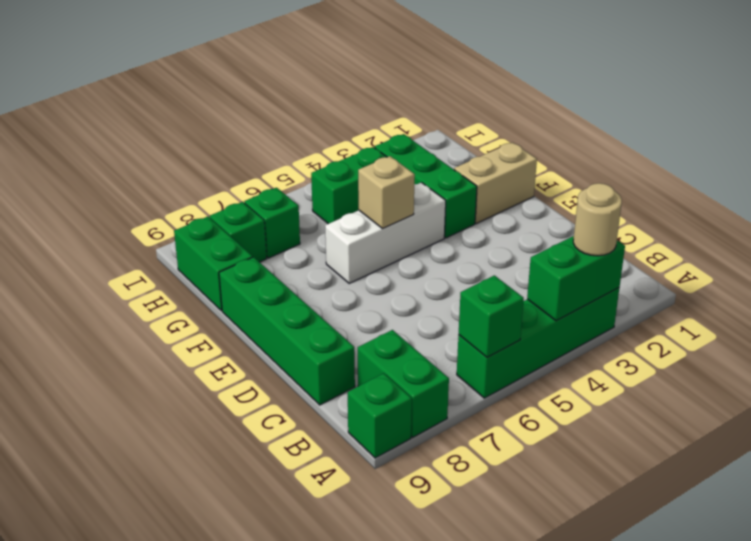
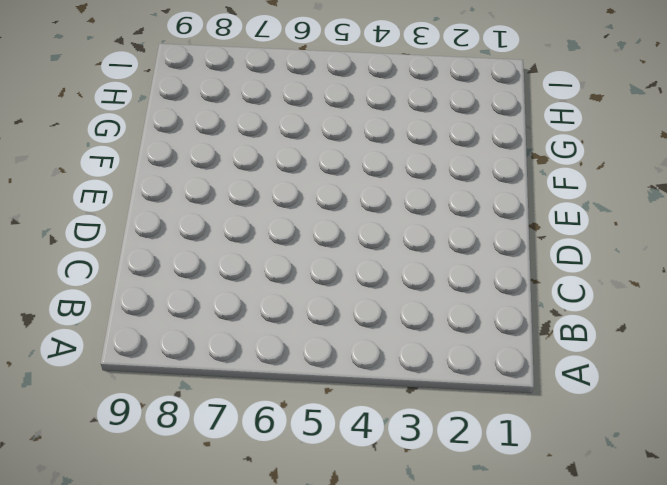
none -> green brick A3:A6 level 1
none -> green brick A8:B8 level 1
none -> green brick A9 level 1

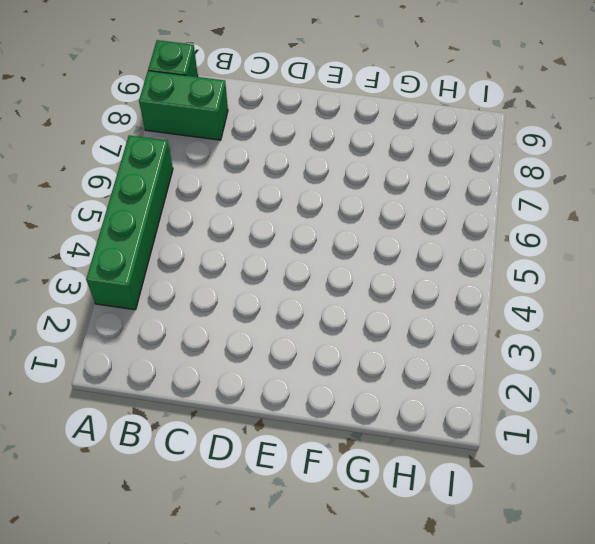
none -> green brick C9:F9 level 1
none -> tan brick F1:F2 level 1
none -> green brick F3:H3 level 1

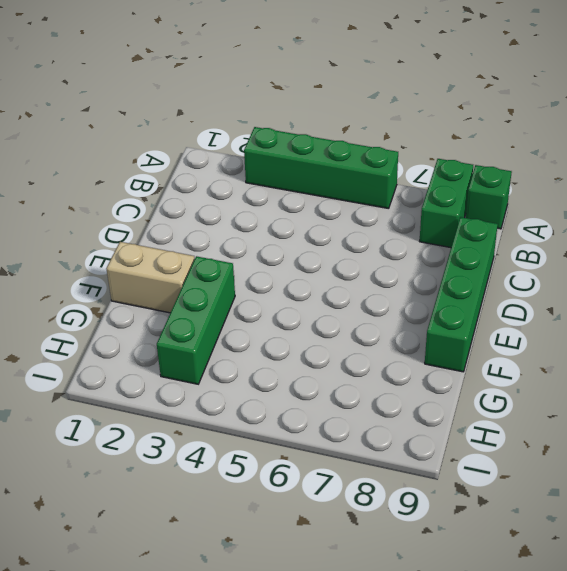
none -> white brick F4:F6 level 1
none -> green brick G9:H9 level 1
none -> green brick H4:H5 level 1

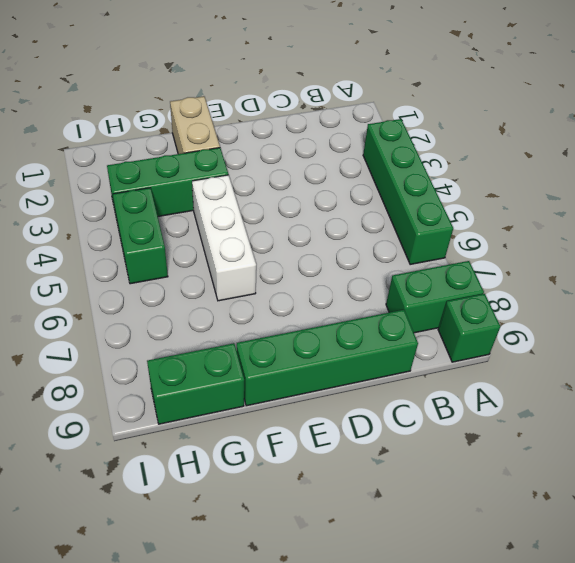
none -> green brick H7 level 1
none -> green brick H8 level 1
none -> green brick A3:A4 level 2

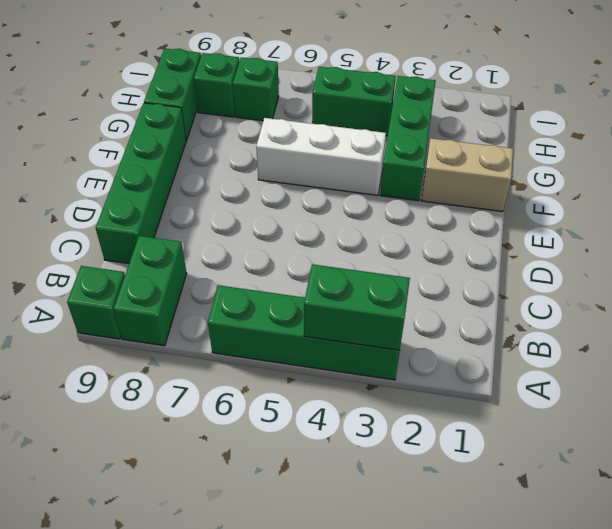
none -> green brick A6 level 2
none -> tan brick F5 level 2
none -> tan round brick A3 level 3

